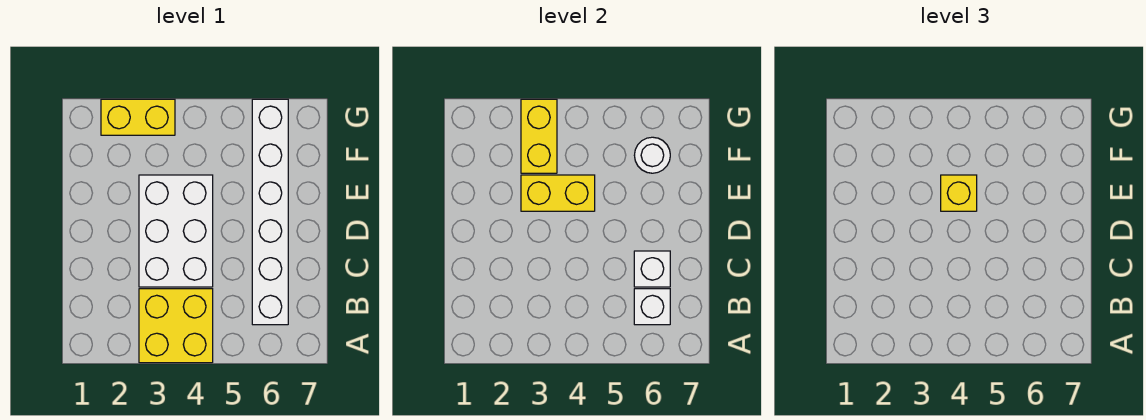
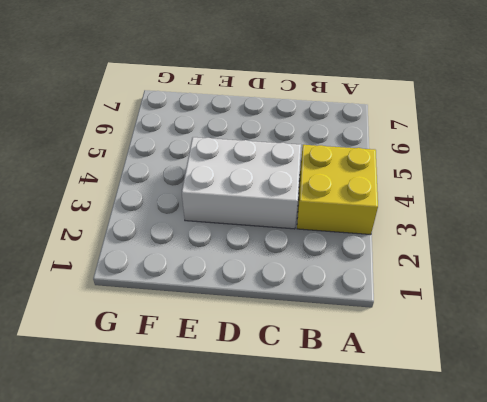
none -> white brick B6:G6 level 1
none -> yellow brick G2:G3 level 1

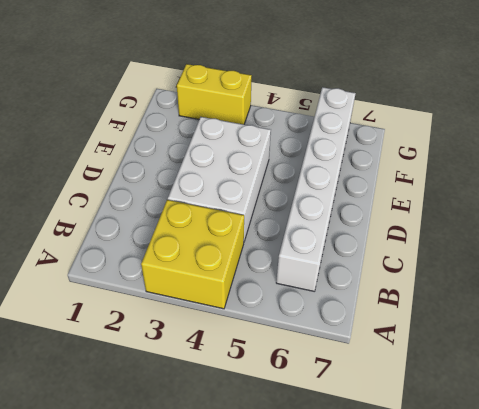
none -> white brick B6 level 2
none -> white brick C6 level 2

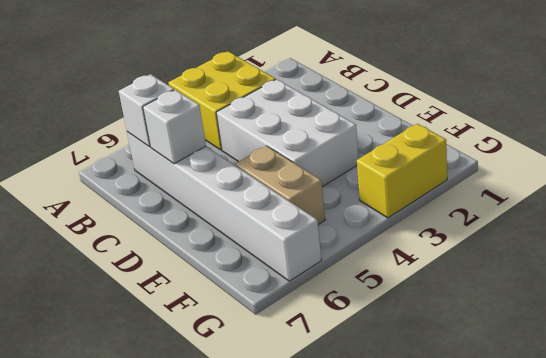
tan brick E5:F5 level 1 -> none
none -> yellow brick E3:E4 level 2
none -> yellow brick F3:G3 level 2

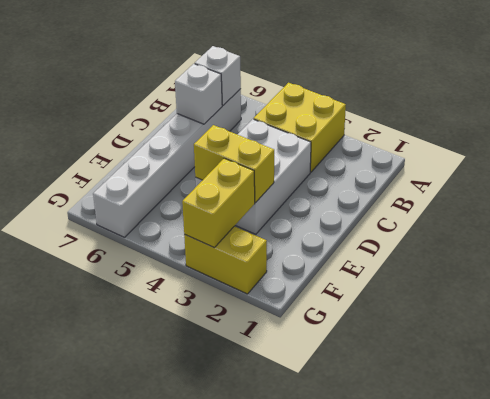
none -> white round brick F6 level 2
none -> yellow brick E4 level 3

